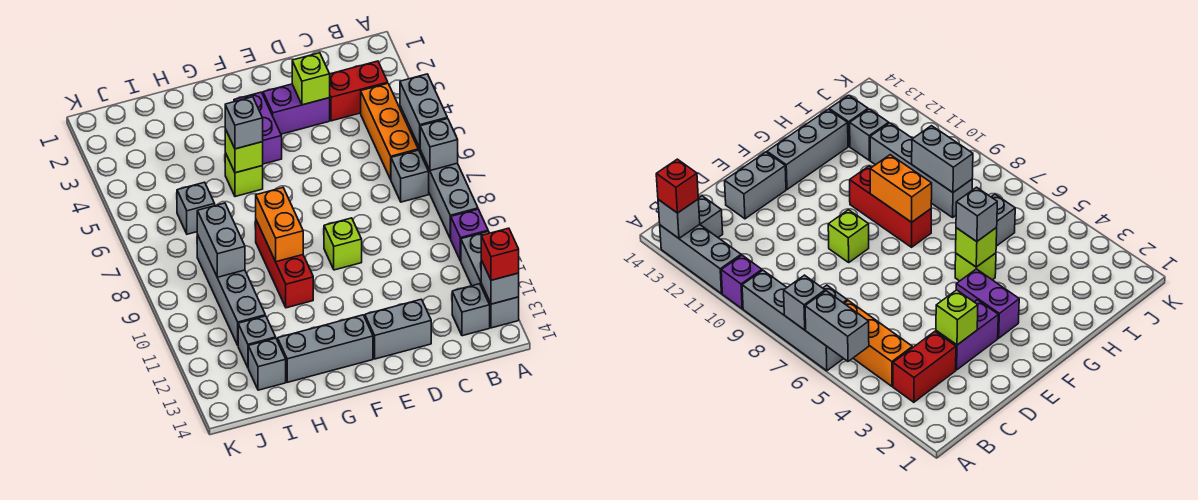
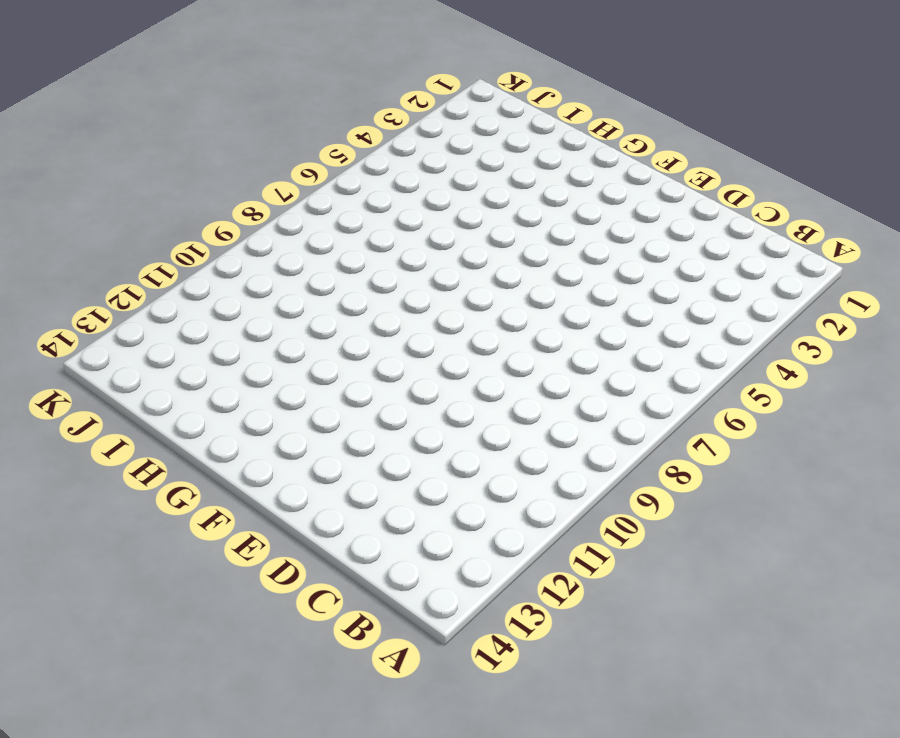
none -> grey brick A6:A9 level 1
none -> purple brick A10 level 1
none -> grey brick A11:A13 level 1

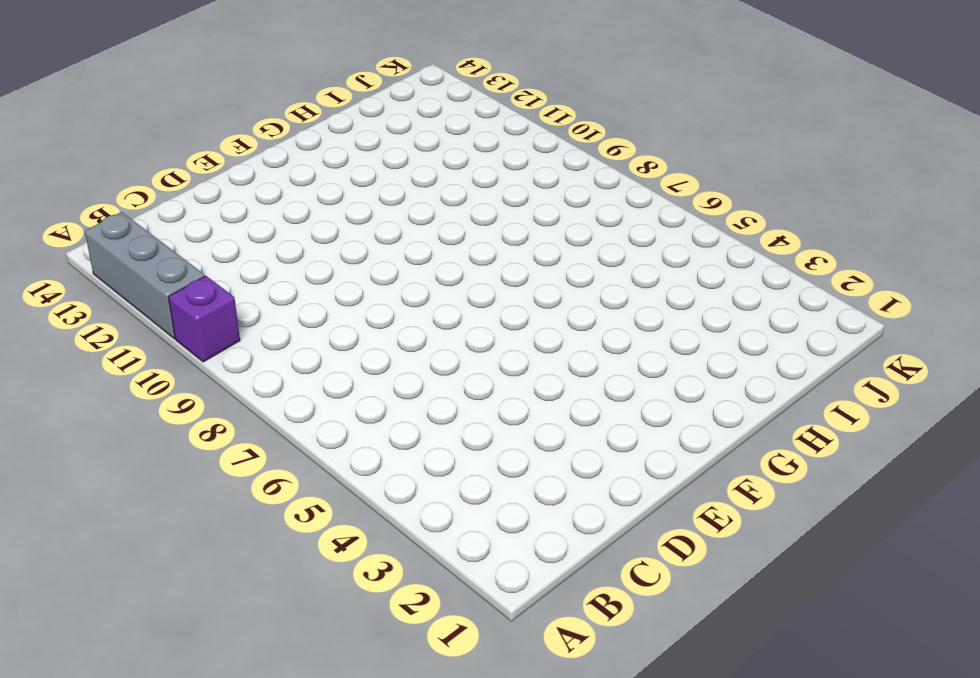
none -> grey brick A6:A9 level 1
none -> red brick B3:C3 level 1
none -> orange brick B4:B6 level 1

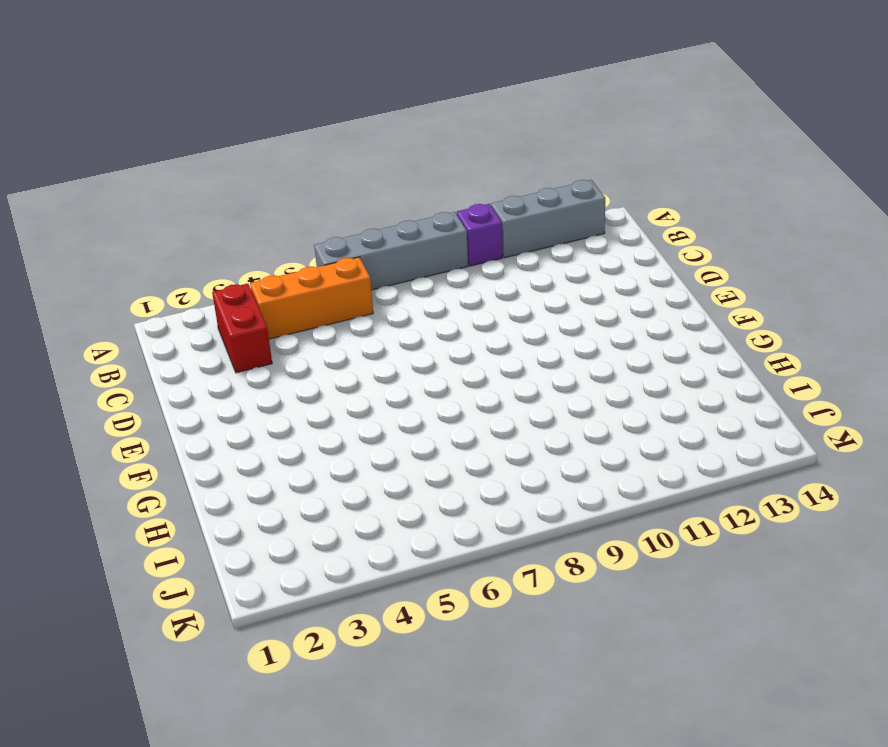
none -> grey brick B7 level 1
none -> grey brick B13 level 1
none -> purple brick D3:E3 level 1

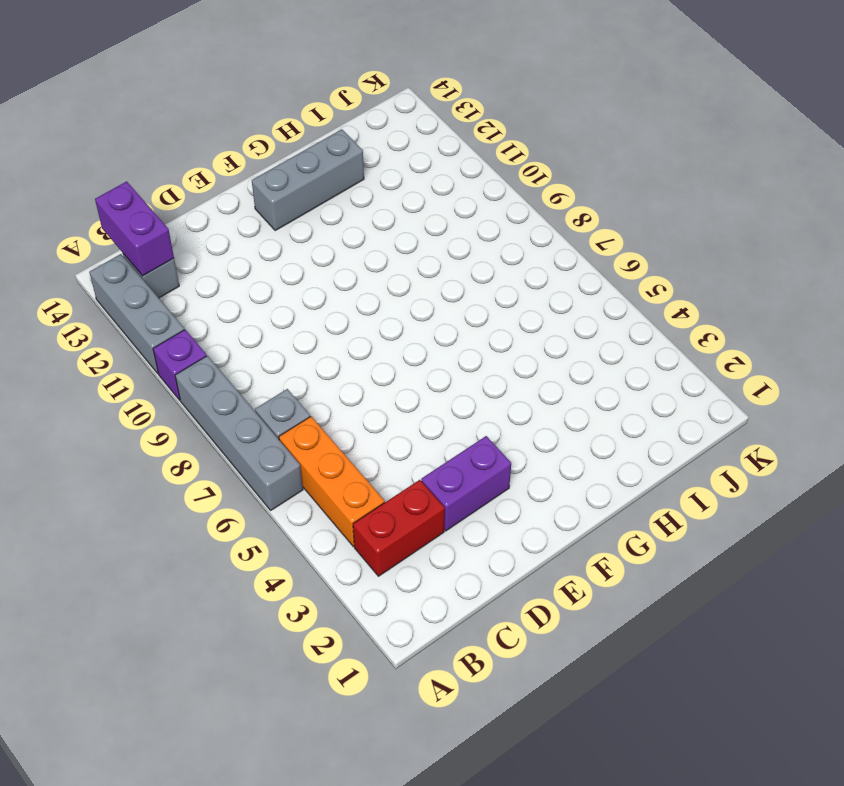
purple brick B13:B14 level 2 -> purple brick F3:F4 level 1
none -> grey brick D13:E13 level 1
none -> lime brick E9 level 1
none -> lime brick G5 level 1

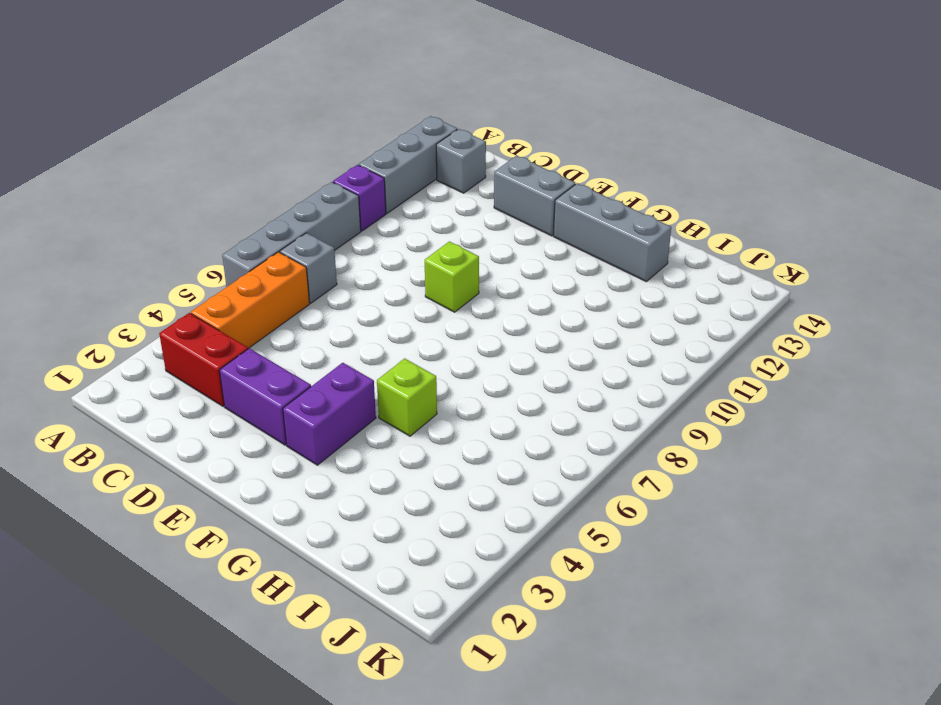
none -> red brick G8:G10 level 1
none -> grey brick I6 level 1
none -> grey brick I8:I11 level 1

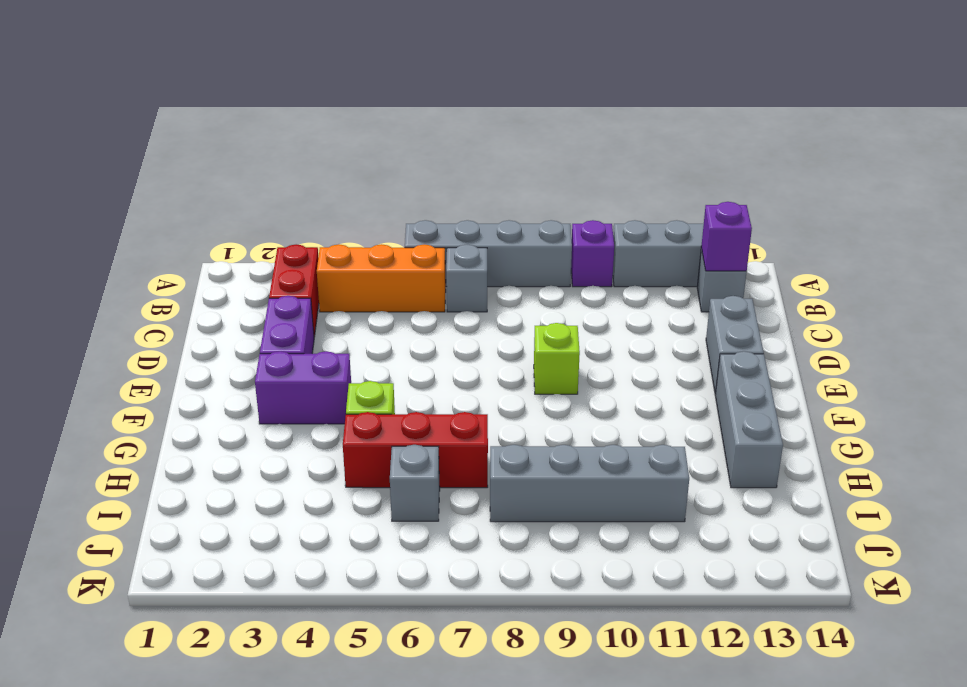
purple brick B13 level 2 -> none
red brick H5:H7 level 1 -> red brick G8:G10 level 1
none -> grey brick I12 level 1
none -> grey brick I13 level 1
none -> grey brick A5:A6 level 2

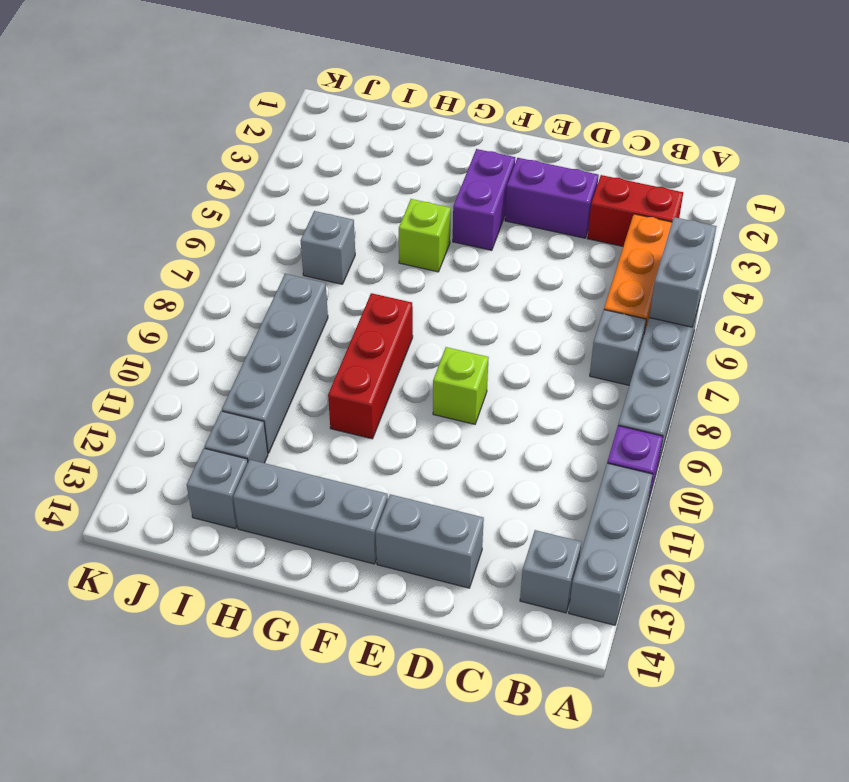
none -> grey brick A7 level 2
none -> grey brick A13 level 2
none -> lime brick D3 level 2

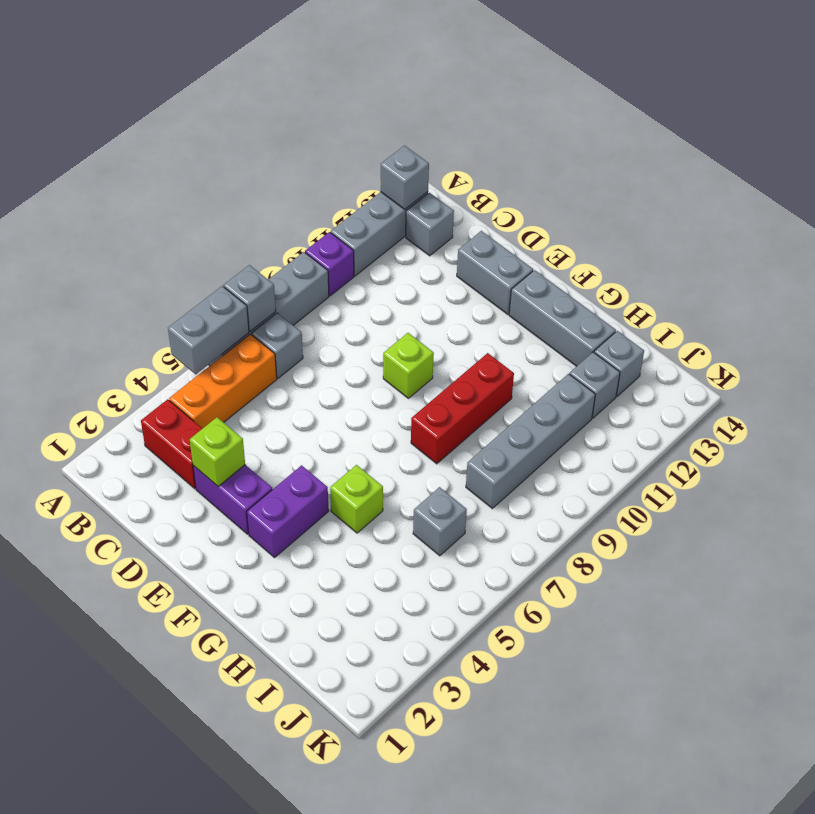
none -> lime brick G5 level 2
none -> orange brick G8:G9 level 2
none -> grey brick I8:I9 level 2

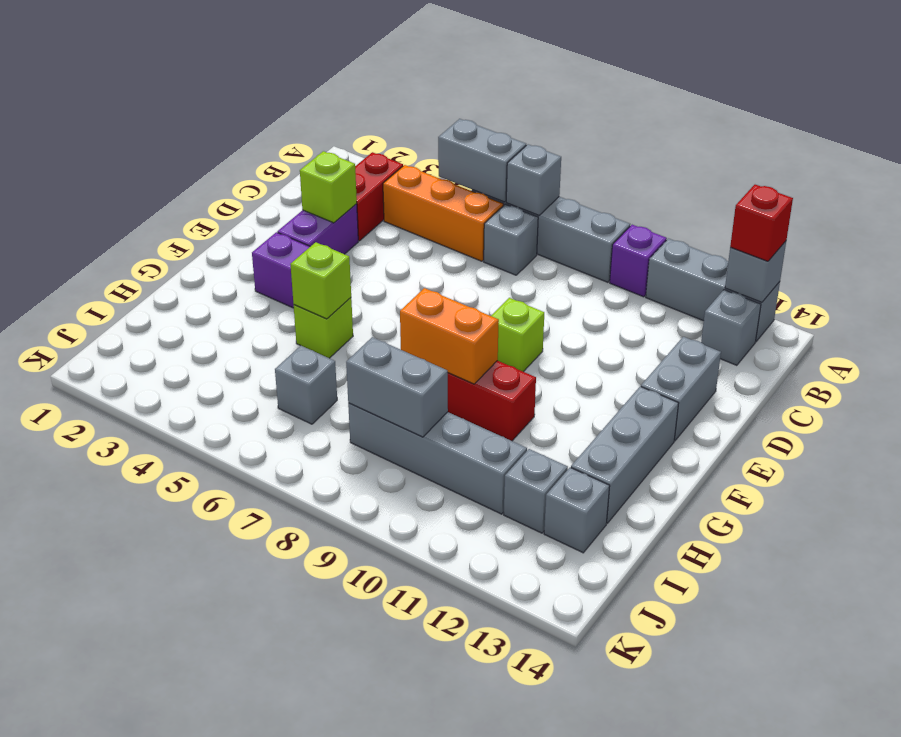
none -> grey brick G5 level 3

